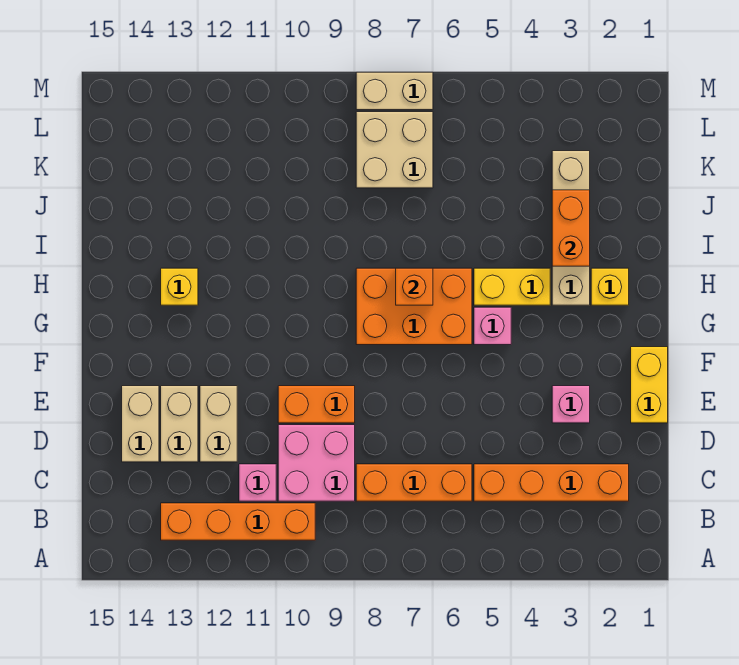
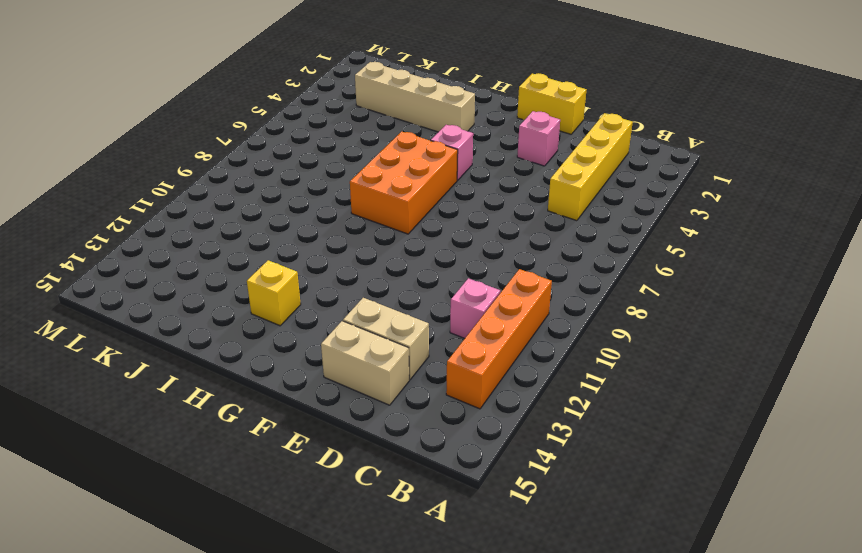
yellow brick C2:C5 level 1 -> orange brick C2:C5 level 1
none -> orange brick C6:C8 level 1
none -> pink brick C9:D10 level 1
none -> tan brick D12:E12 level 1

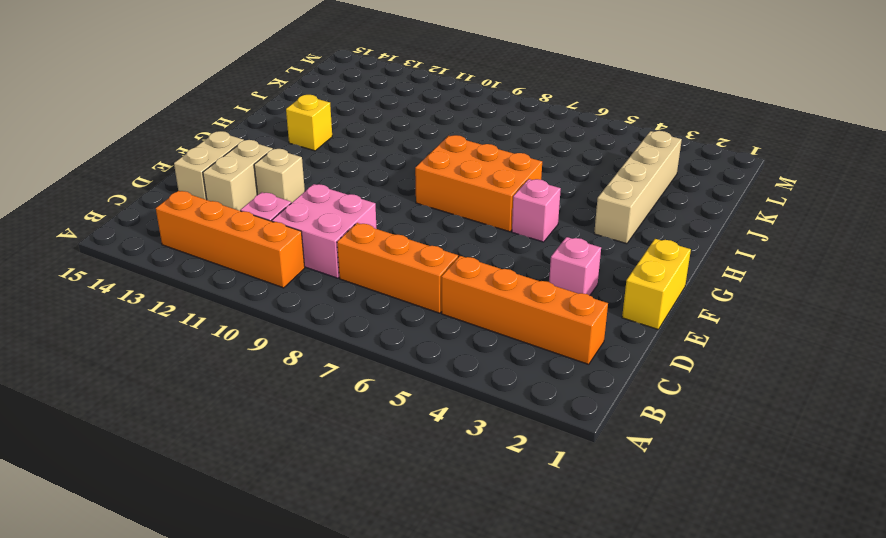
tan brick E12 level 1 -> tan brick D12:E12 level 1
none -> orange brick E9:E10 level 1
none -> yellow brick H2 level 1
none -> yellow brick H4:H5 level 1

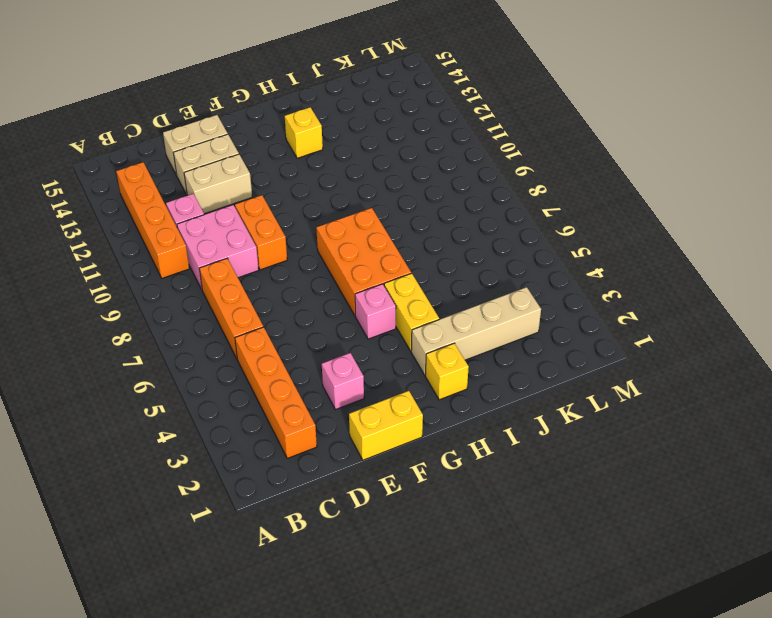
none -> tan brick K7:L8 level 1
none -> tan brick M7:M8 level 1
none -> orange brick H7 level 2

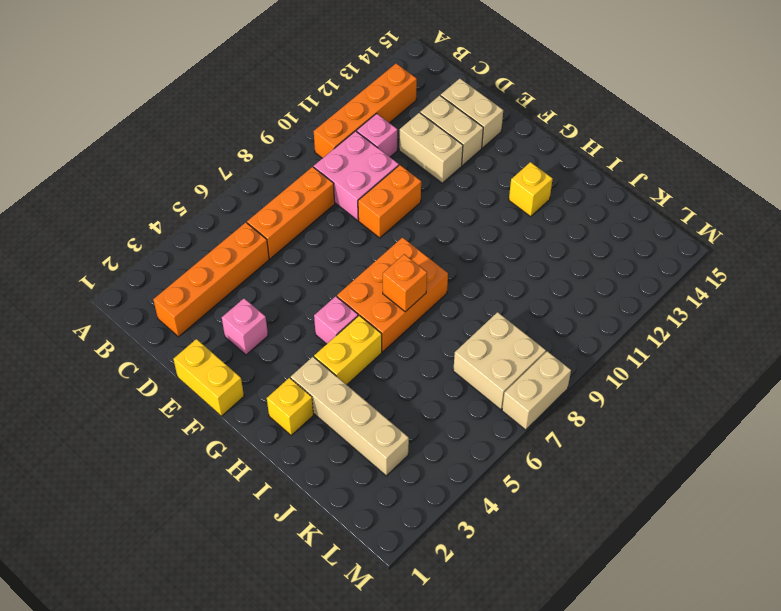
none -> orange brick I3:J3 level 2

